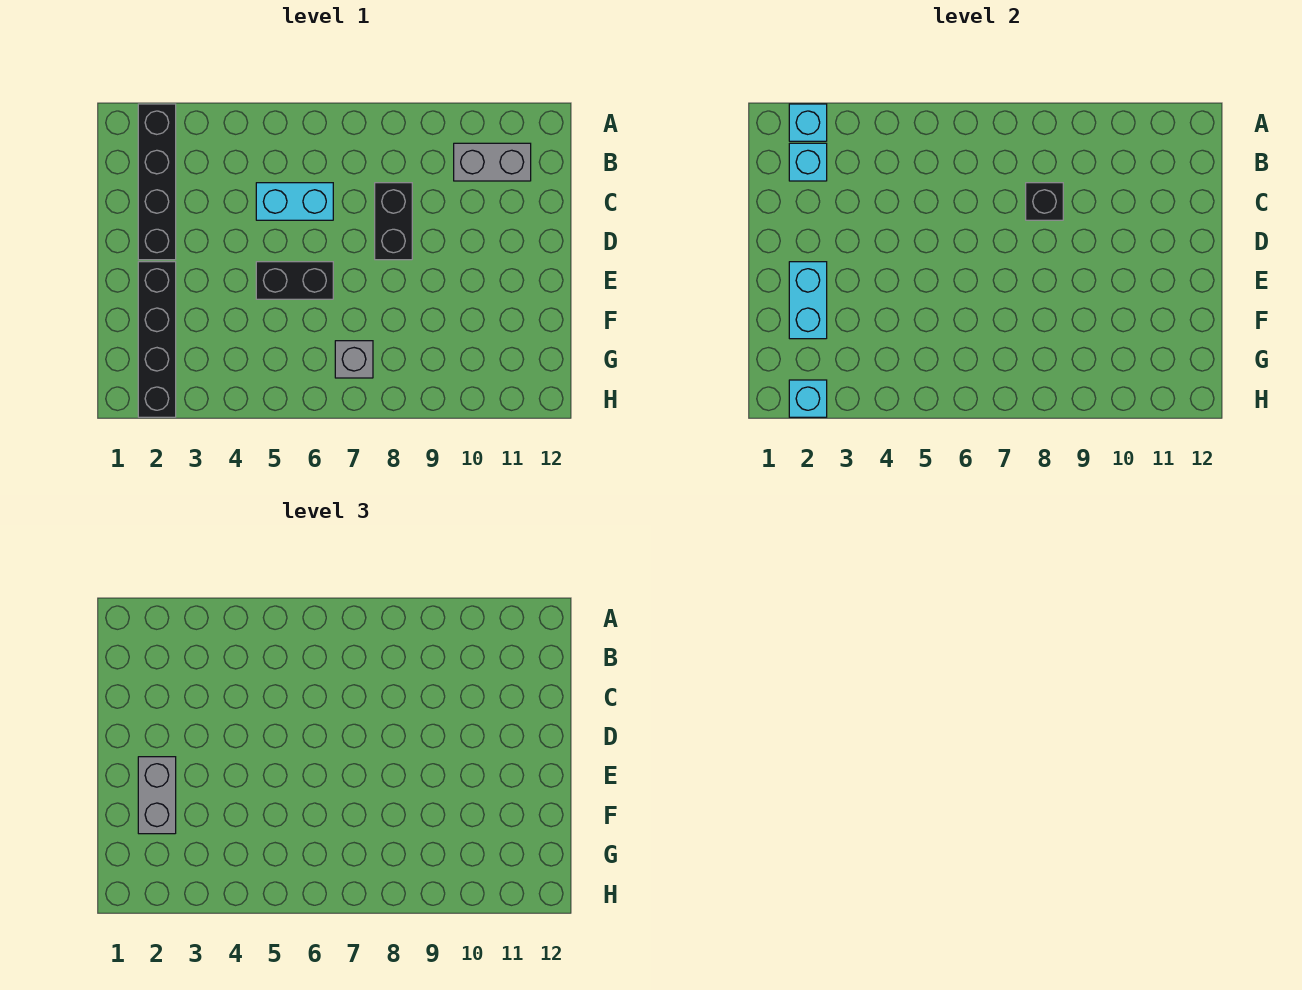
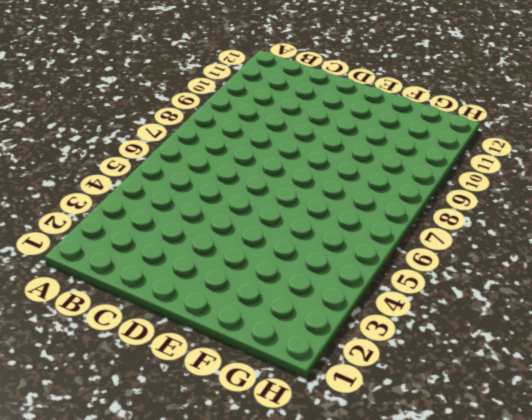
none -> black brick A2:D2 level 1
none -> grey brick B10:B11 level 1
none -> cyan brick C5:C6 level 1

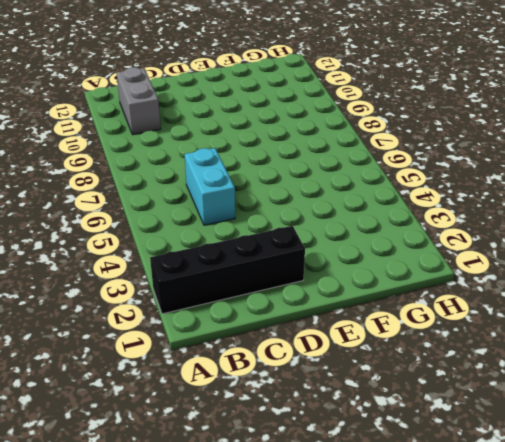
none -> black brick C8:D8 level 1
none -> black brick E2:H2 level 1
none -> black brick E5:E6 level 1

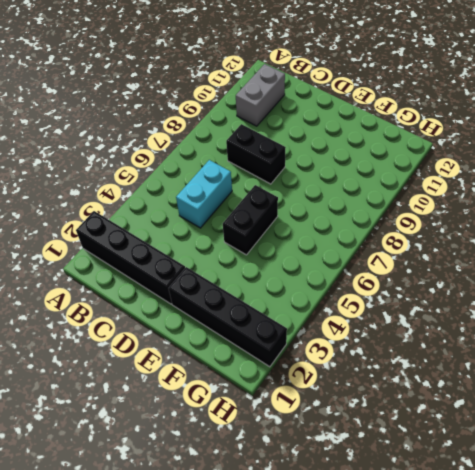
none -> grey brick G7 level 1
none -> cyan brick A2 level 2
none -> cyan brick B2 level 2

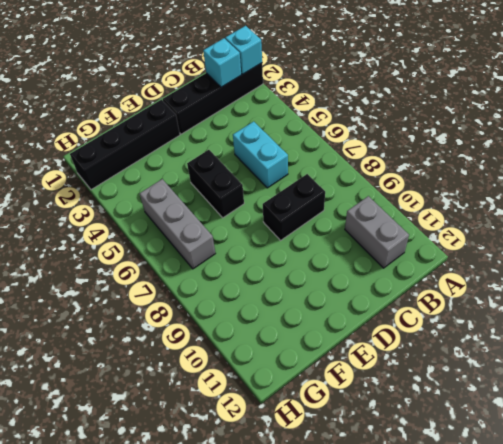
grey brick G5:G7 level 1 -> grey brick G7 level 1
none -> black brick C8 level 2
none -> cyan brick E2:F2 level 2
none -> cyan brick H2 level 2

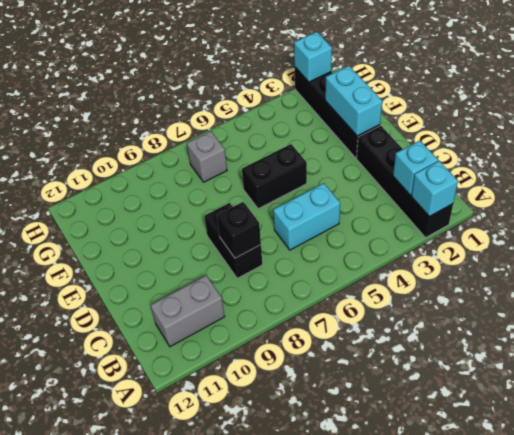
none -> grey brick E2:F2 level 3

